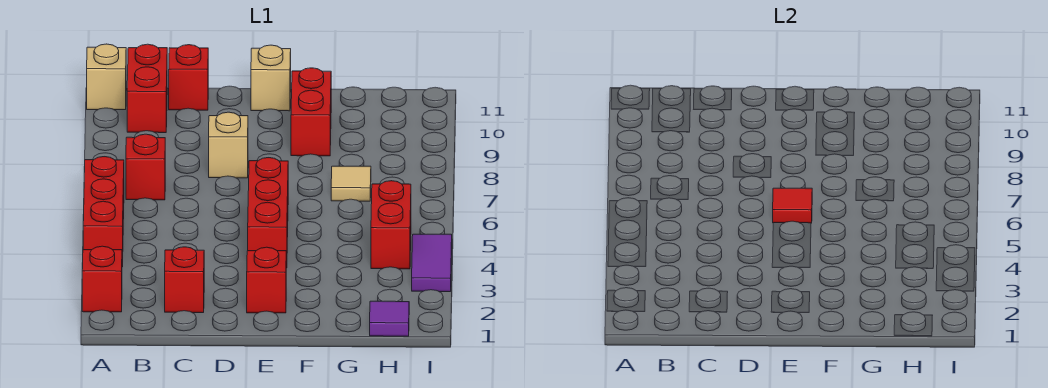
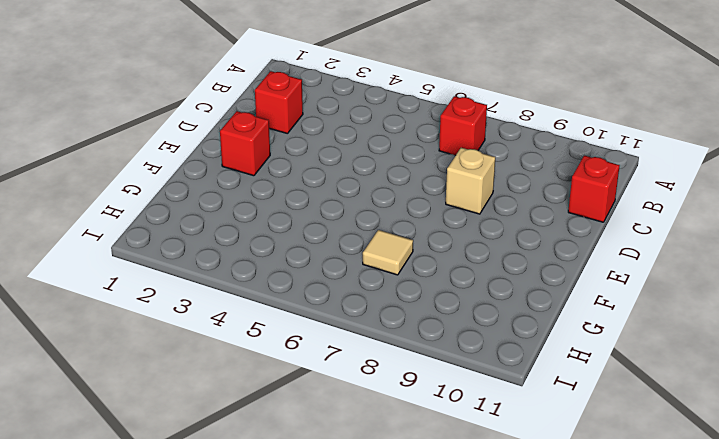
none -> red brick A2 level 1
none -> red brick A4:A6 level 1
none -> tan brick A11 level 1

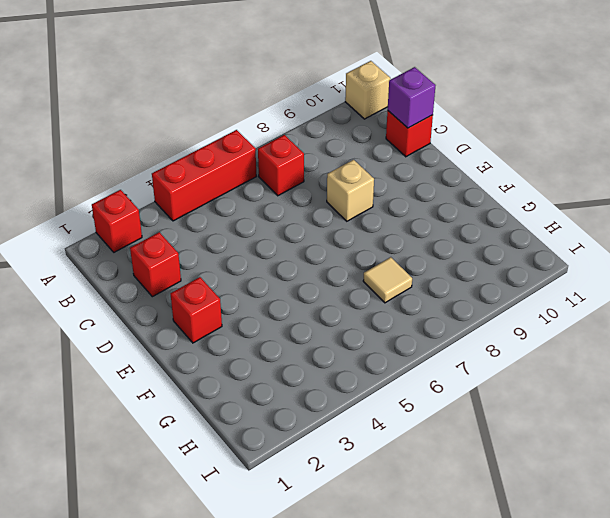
purple brick C11 level 2 -> none
none -> red brick B10:B11 level 1
none -> red brick E4:E6 level 1
none -> tan brick E11 level 1

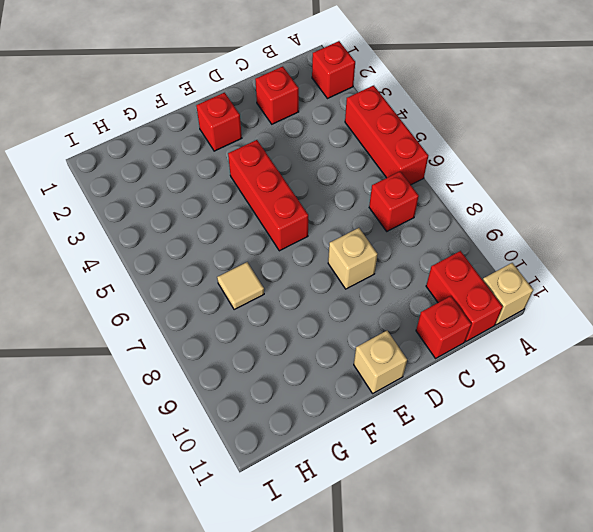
none -> red brick F9:F10 level 1
none -> purple tile H1 level 1
none -> red brick H4:H5 level 1

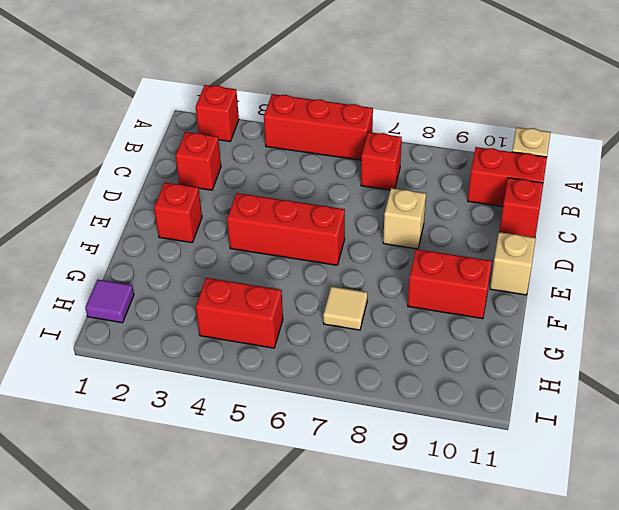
none -> purple tile I3:I4 level 1
none -> red tile E6 level 2

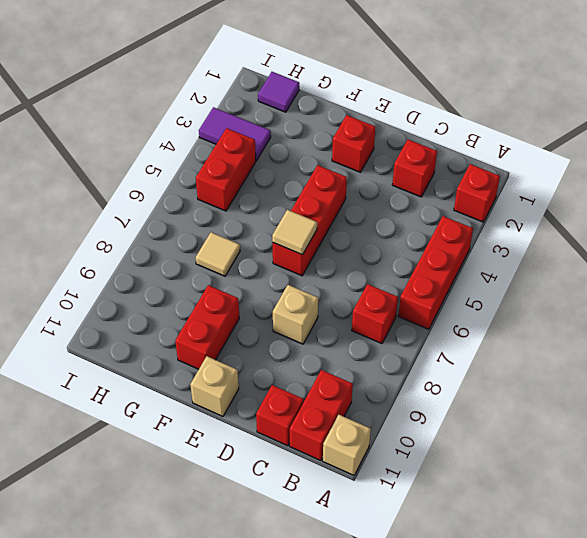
tan tile E6 level 2 -> red tile E6 level 2
purple tile H3:I3 level 1 -> purple tile I3:I4 level 1

